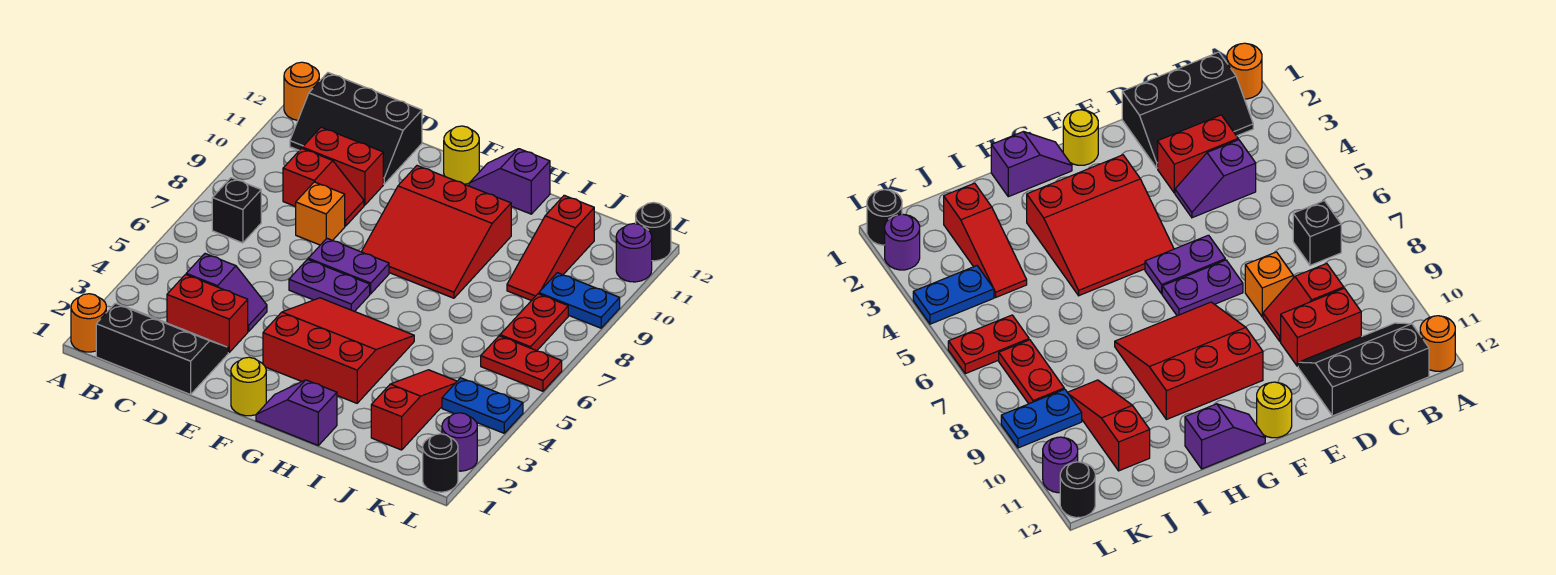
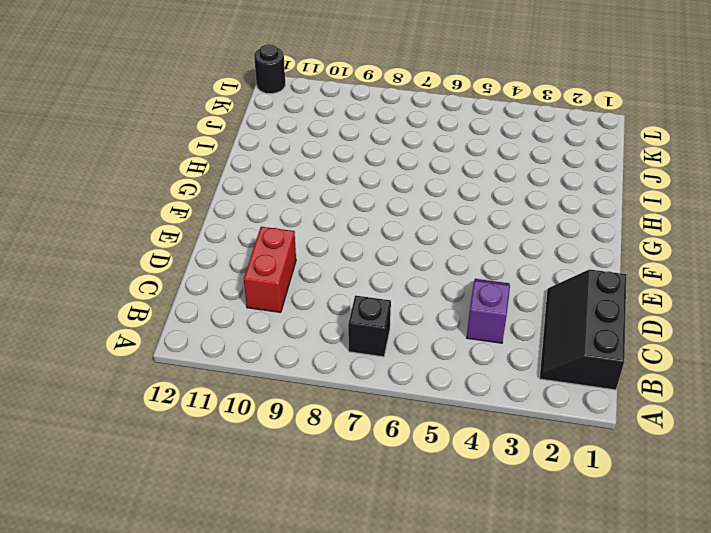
none -> orange round brick A1 level 1
none -> orange round brick A12 level 1
none -> black slope B11:D12 level 1 top 12

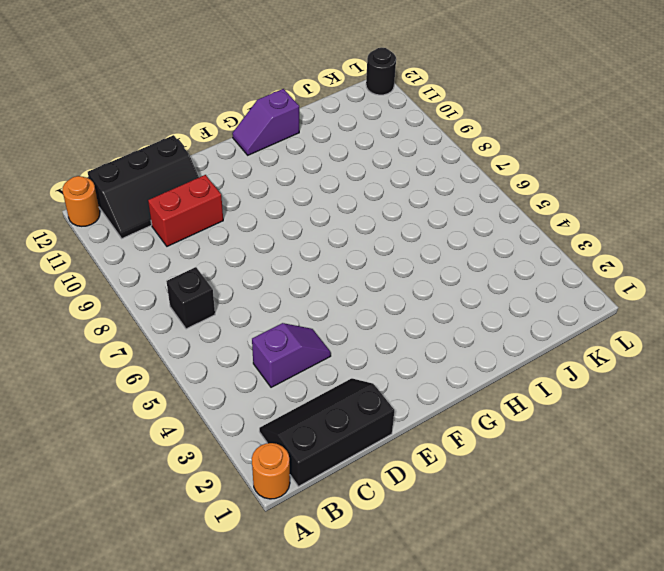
none -> red brick C3:D3 level 1
none -> red slope C9:D9 level 1 top C
none -> orange brick D8 level 1

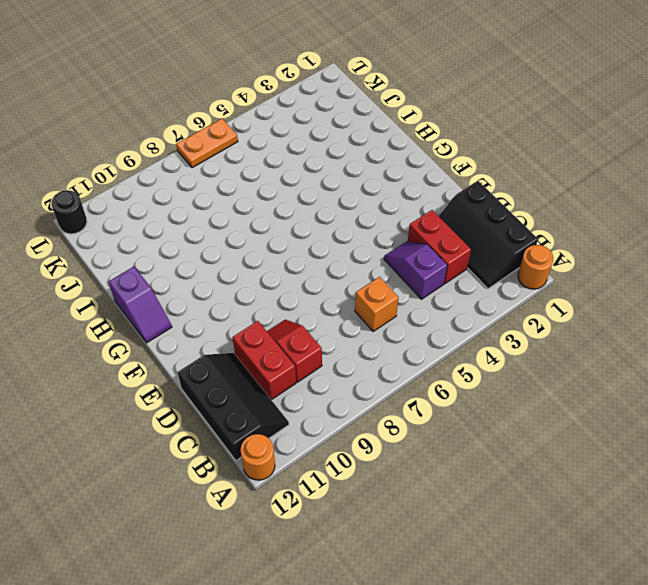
orange brick C6 level 1 -> orange brick D8 level 1
orange plate L6:L7 level 1 -> red plate K6:L6 level 1
none -> black brick B7 level 1
none -> purple plate E6:F6 level 1
none -> purple plate E7:F7 level 1

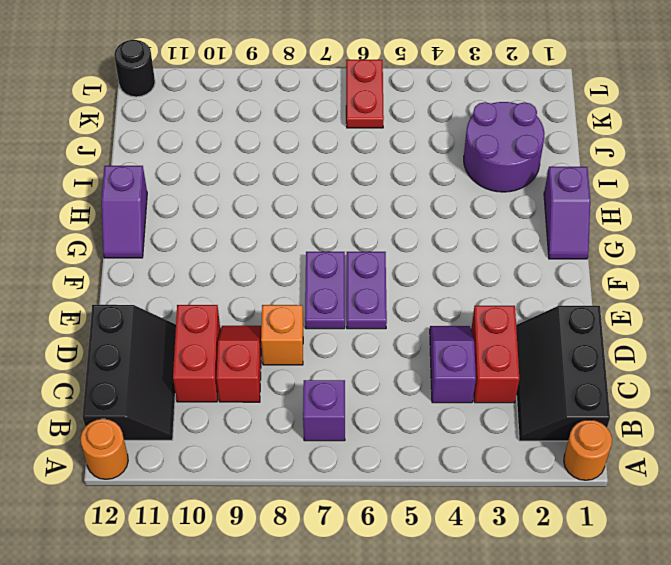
purple brick B7 level 1 -> black brick B7 level 1
purple round brick I2:J3 level 1 -> red slope J2:J4 level 1 top 2
none -> yellow round brick F1 level 1
none -> red slope F3:H5 level 1 top 3
none -> red slope F8:H10 level 1 top 10

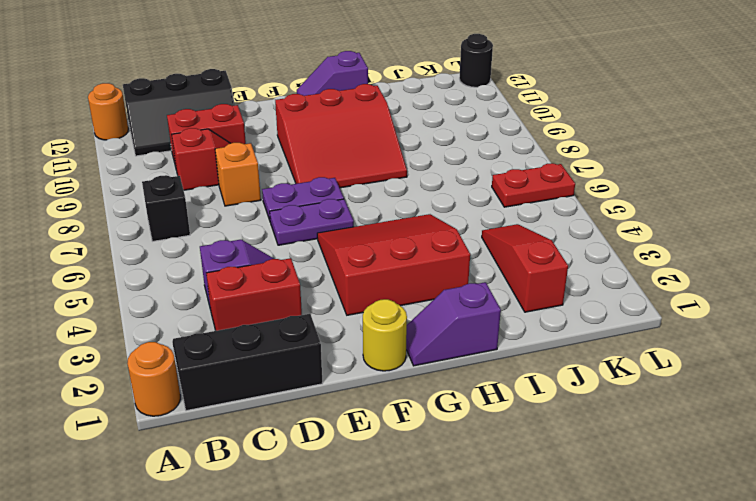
none -> yellow round brick F12 level 1
none -> red slope J9:J11 level 1 top 11
none -> blue plate K4:L4 level 1

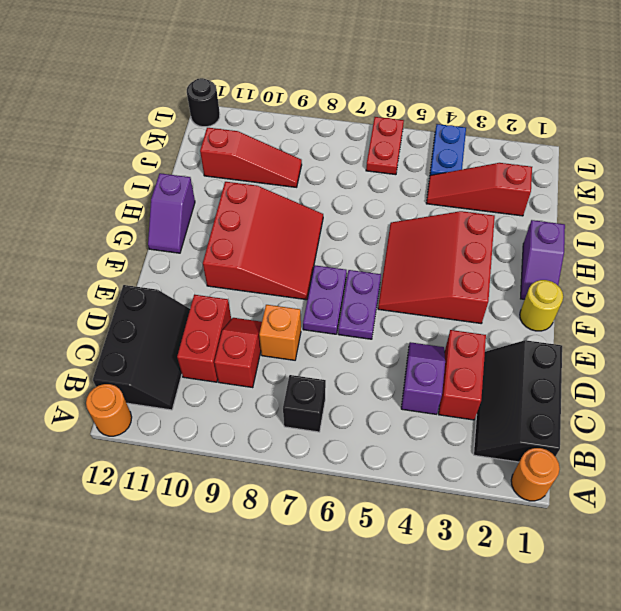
none -> yellow round brick F12 level 1
none -> red plate K7:K8 level 1
none -> blue plate K9:L9 level 1

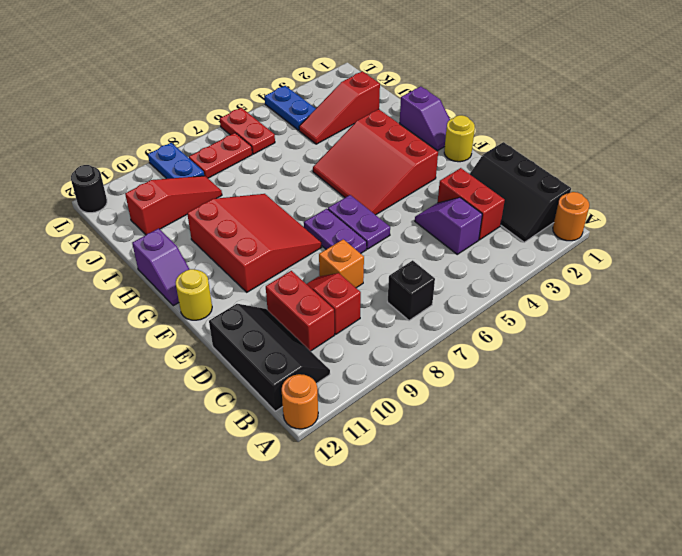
none -> black round brick L1 level 1
none -> purple round brick L2 level 1
none -> purple round brick L11 level 1

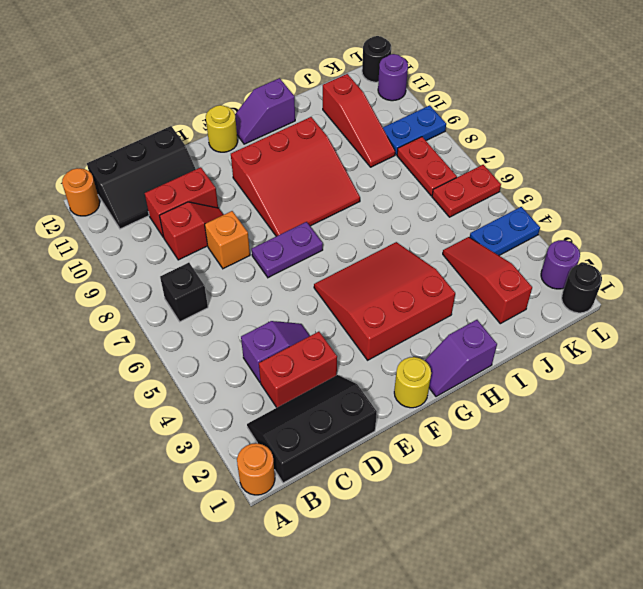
none -> purple plate E6:F6 level 1

